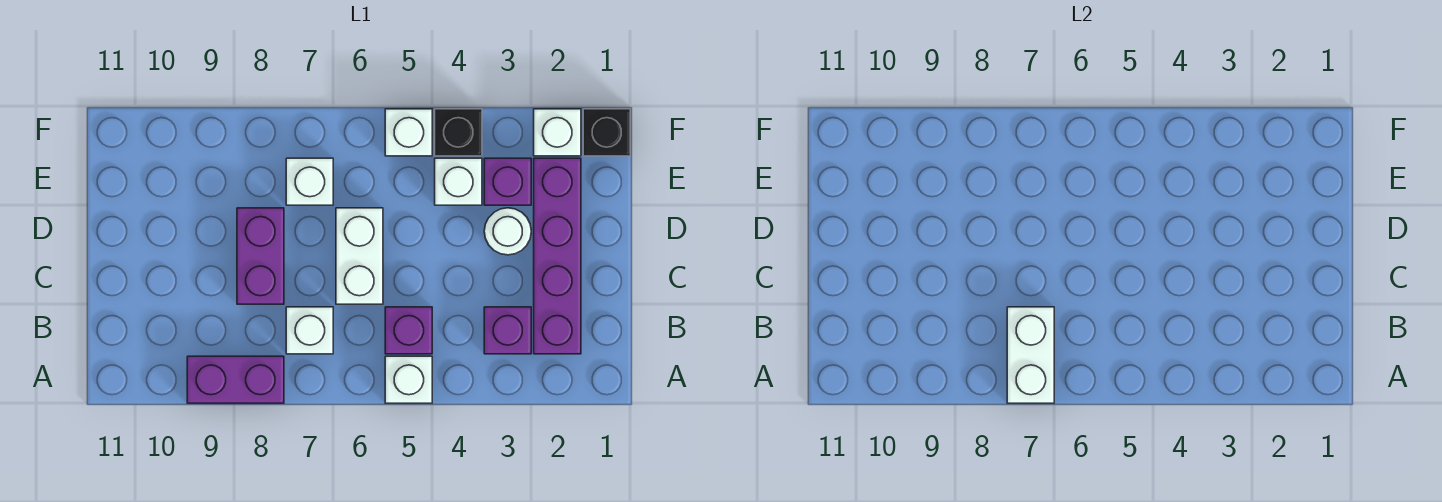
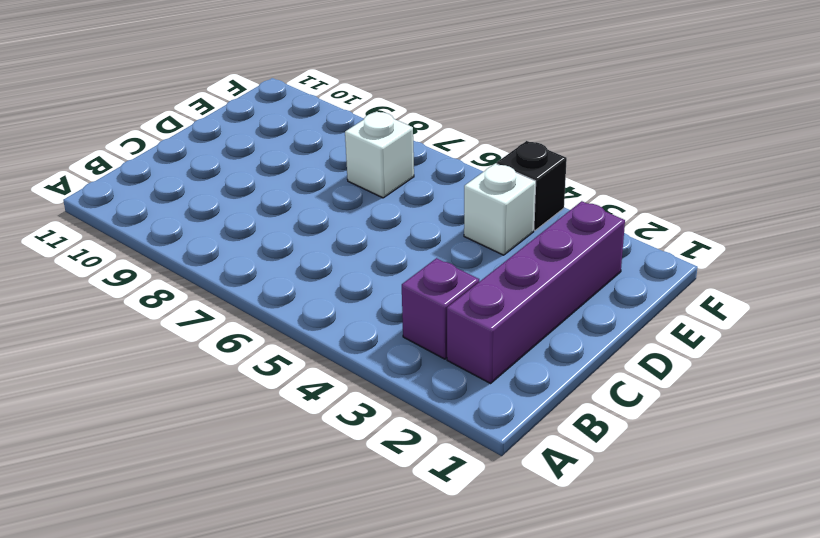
none -> white brick A5 level 1
none -> purple brick A8:A9 level 1
none -> purple brick B5 level 1

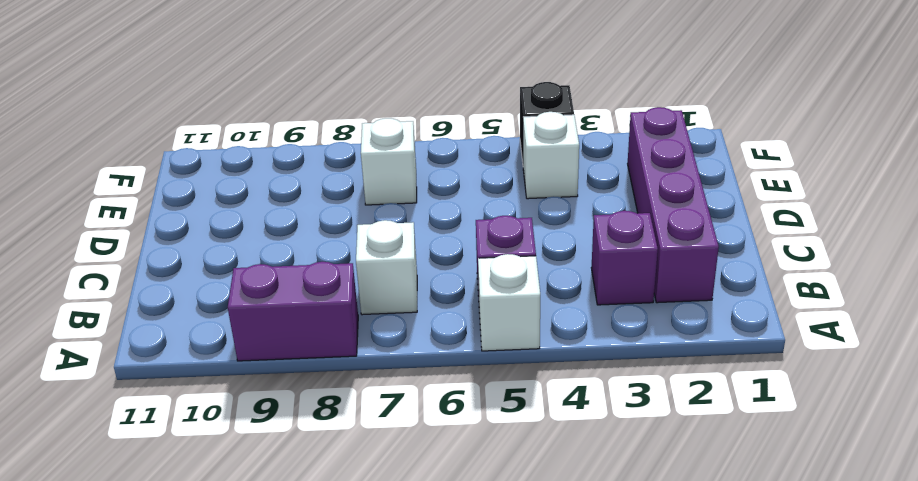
none -> white brick C6:D6 level 1
none -> purple brick C8:D8 level 1
none -> white round brick D3 level 1

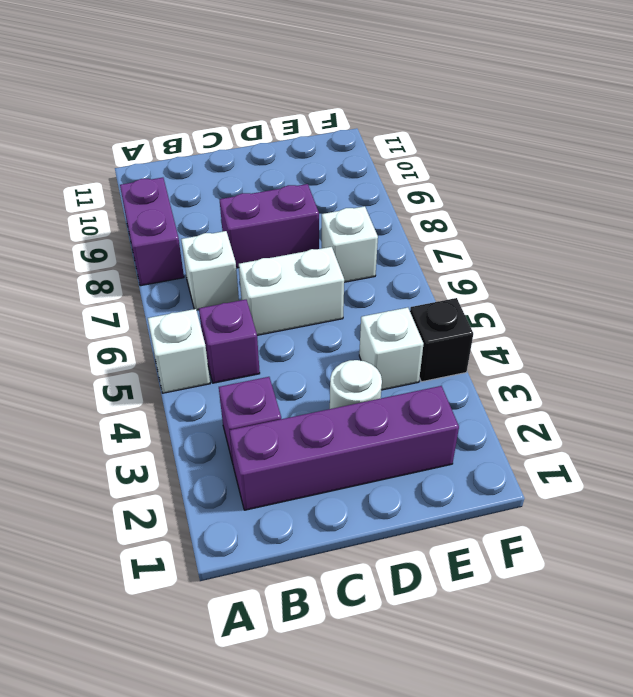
none -> purple brick E3 level 1
none -> black brick F1 level 1
none -> white brick F2 level 1

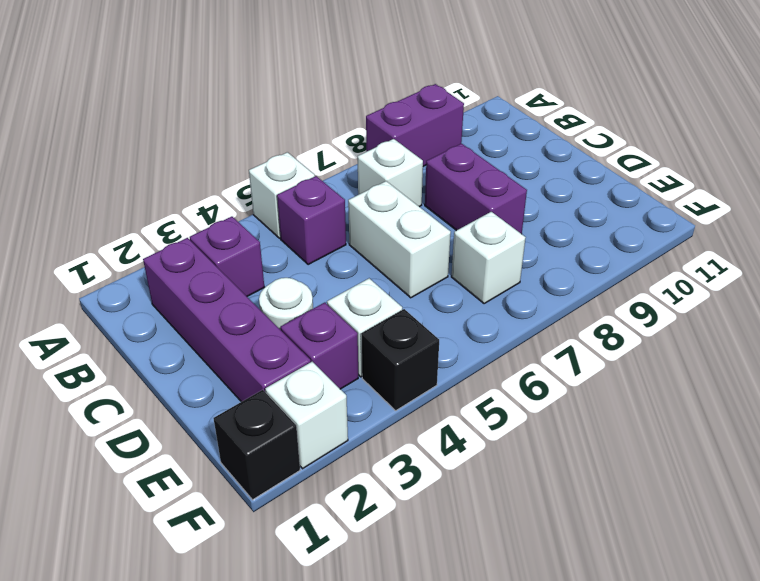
none -> white brick F5 level 1
none -> white brick A7:B7 level 2

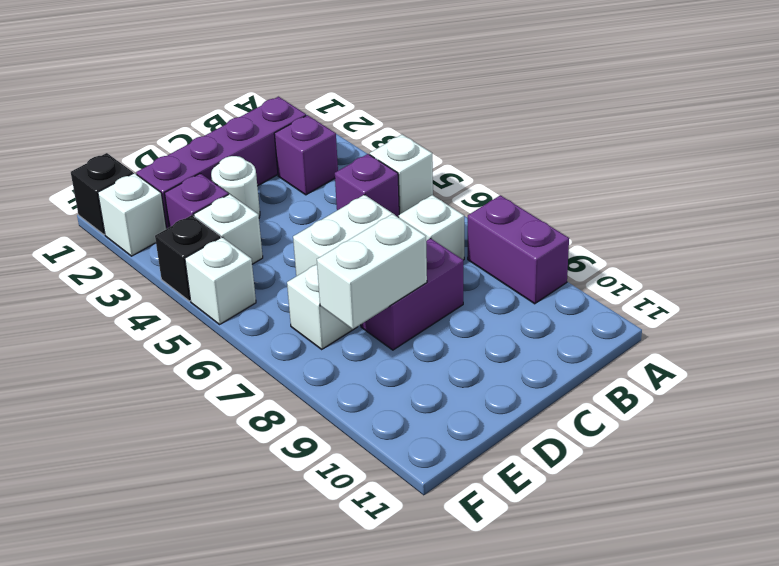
white brick D8:E8 level 2 -> white brick A7:B7 level 2

